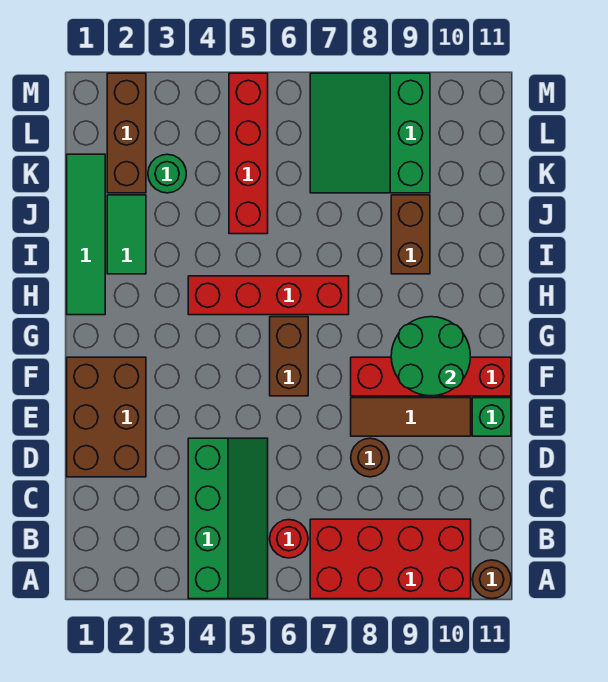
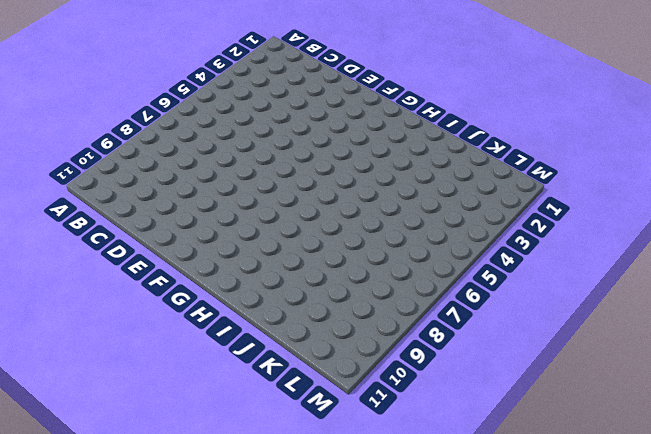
none -> green slope A4:D5 level 1 top 4
none -> red brick A7:B10 level 1
none -> brown round brick A11 level 1

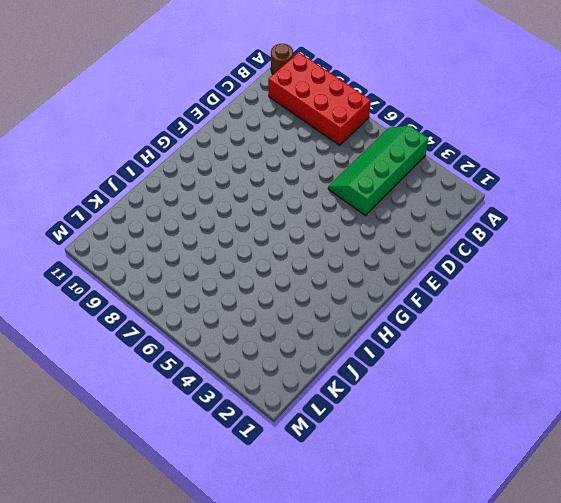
none -> red round brick B6 level 1
none -> brown brick D1:F2 level 1
none -> brown round brick D8 level 1

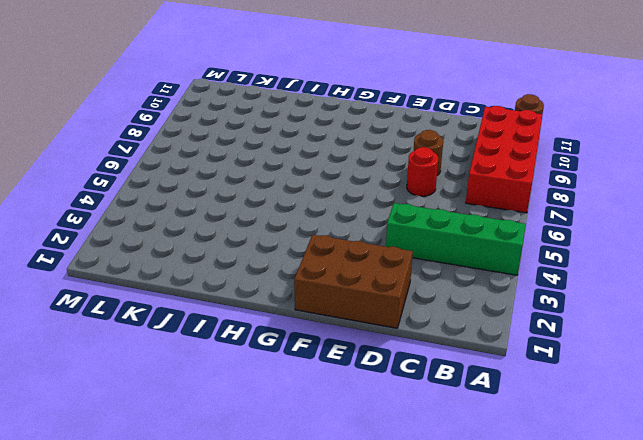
red round brick D7 level 1 -> red round brick B6 level 1
none -> brown tile E8:E10 level 1
none -> green brick E11 level 1
none -> brown brick F6:G6 level 1

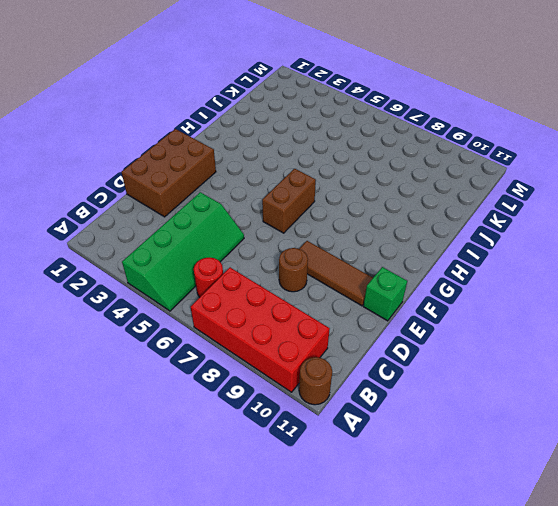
none -> red brick F8:F11 level 1
none -> green tile H1:K1 level 1
none -> red brick H4:H7 level 1

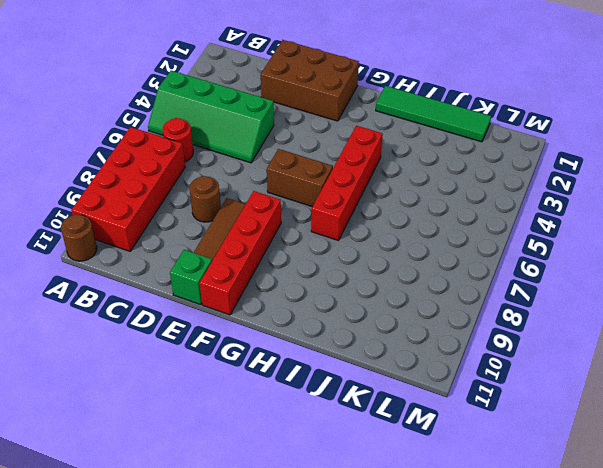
none -> green tile I2:J2 level 1
none -> brown brick I9:J9 level 1
none -> red brick J5:M5 level 1

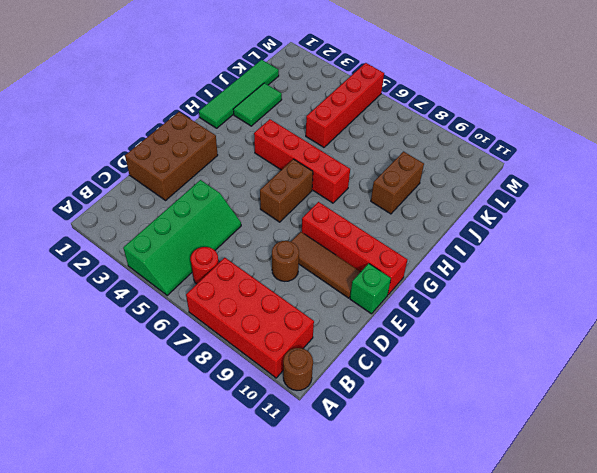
none -> brown brick K2:M2 level 1
none -> green round brick K3 level 1
none -> green slope K7:M9 level 1 top 9

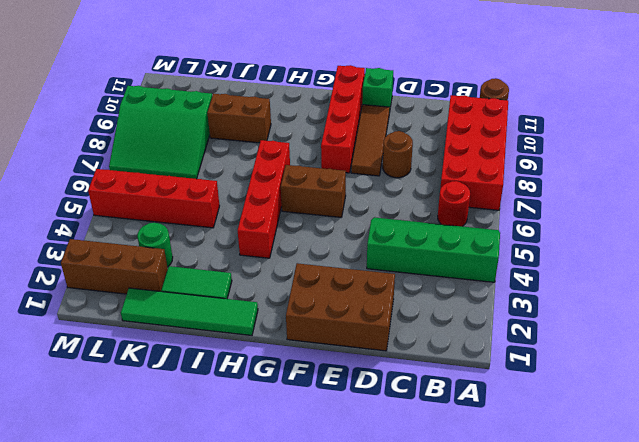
none -> green round brick F9:G10 level 2

